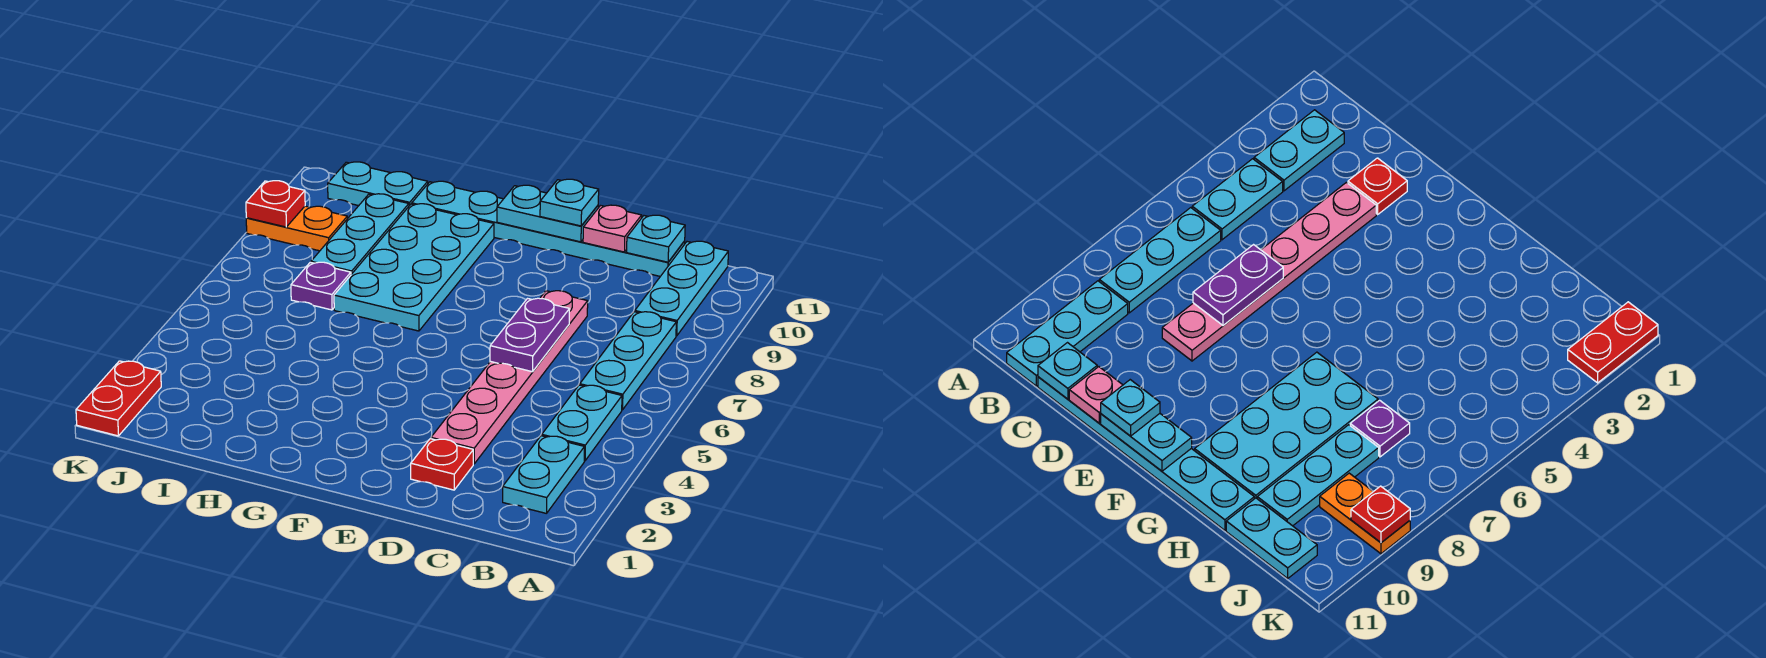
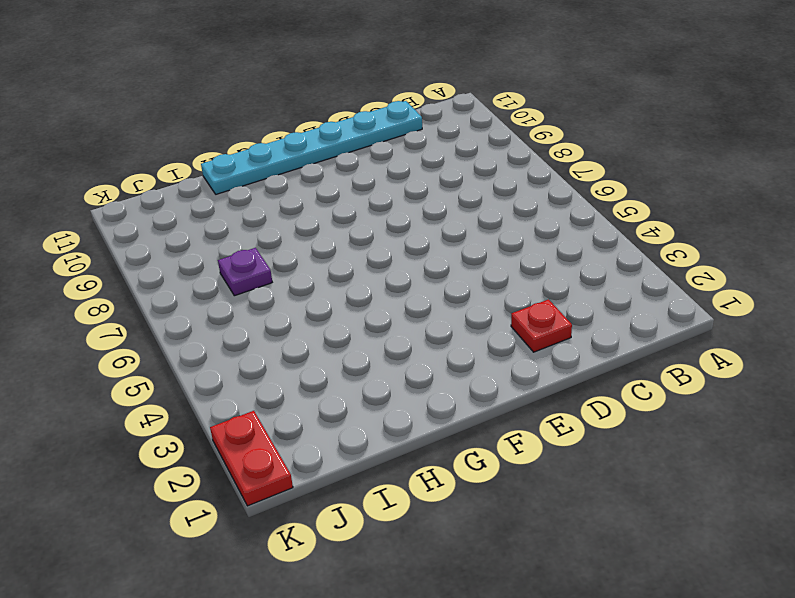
none -> cyan plate B2:B3 level 1
none -> cyan plate B4:B5 level 1
none -> cyan plate B6:B8 level 1

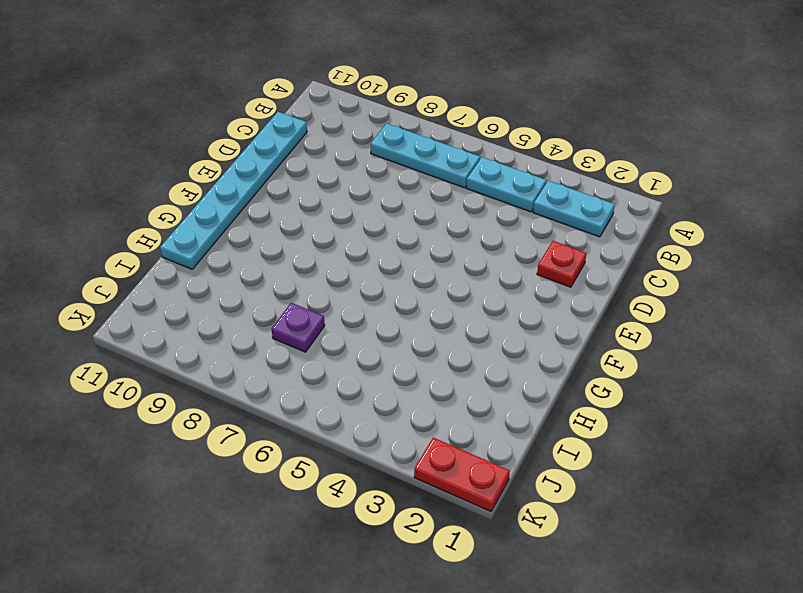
none -> cyan plate B9:B11 level 1
none -> pink plate D3:D8 level 1
none -> cyan plate G7:H10 level 1

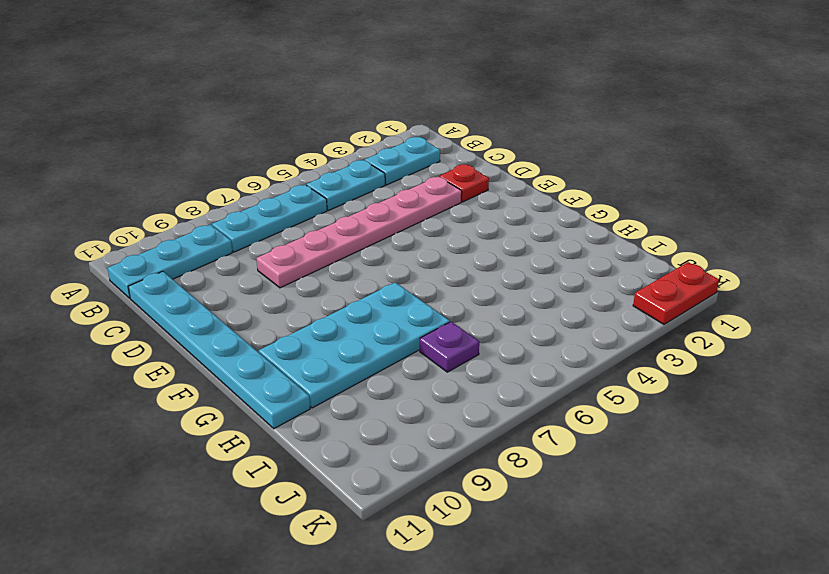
none -> cyan plate I8:I10 level 1
none -> cyan plate I11:J11 level 1
none -> orange plate J9:K9 level 1

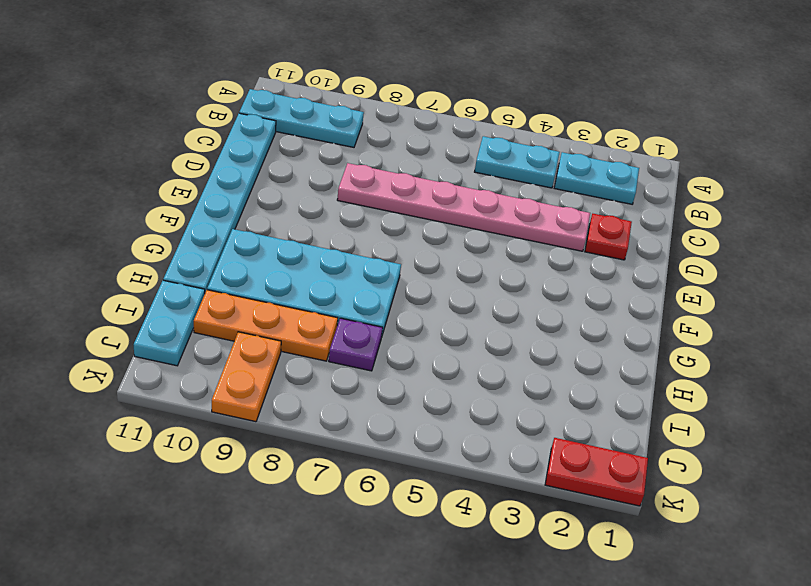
orange plate I8:I10 level 1 -> cyan plate I8:I10 level 1
none -> cyan plate B6:B8 level 1
none -> cyan plate C11 level 2
none -> purple plate D6:D7 level 2

